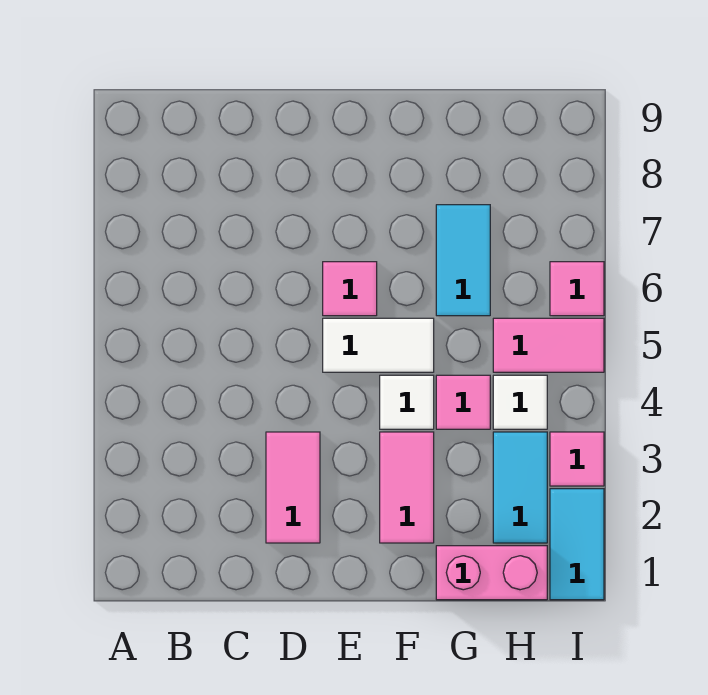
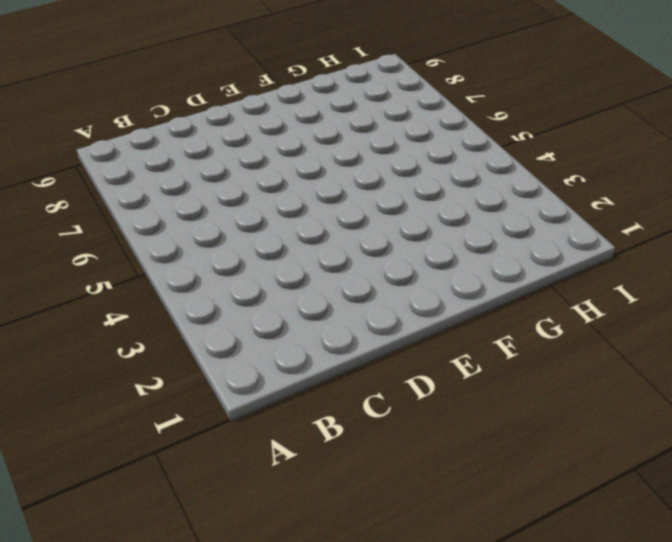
none -> pink tile D2:D3 level 1
none -> white tile E5:F5 level 1
none -> pink tile E6 level 1

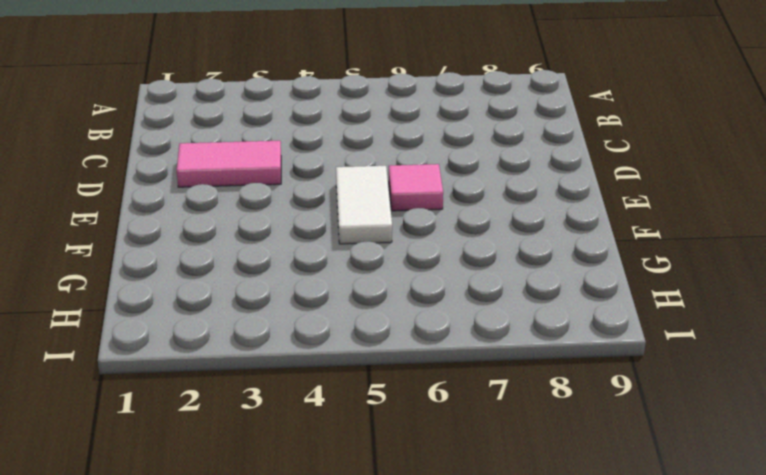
none -> pink tile F2:F3 level 1
none -> white tile F4 level 1
none -> pink brick G1:H1 level 1

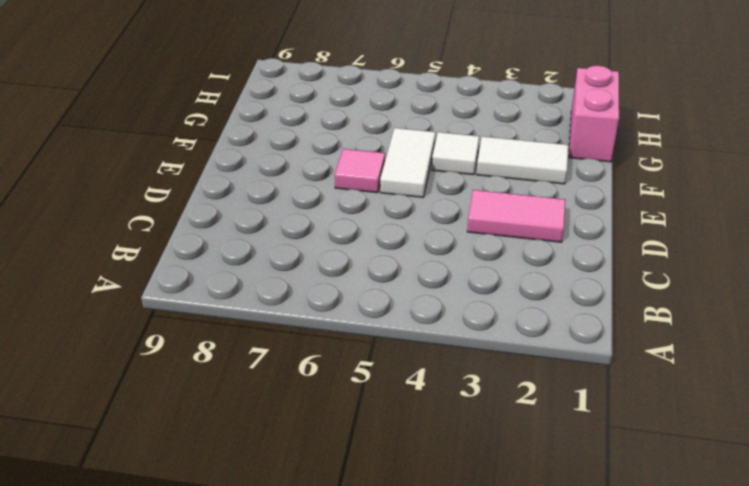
white tile F2:F3 level 1 -> pink tile F2:F3 level 1
none -> pink tile G4 level 1
none -> cyan tile G6:G7 level 1
none -> cyan tile H2:H3 level 1

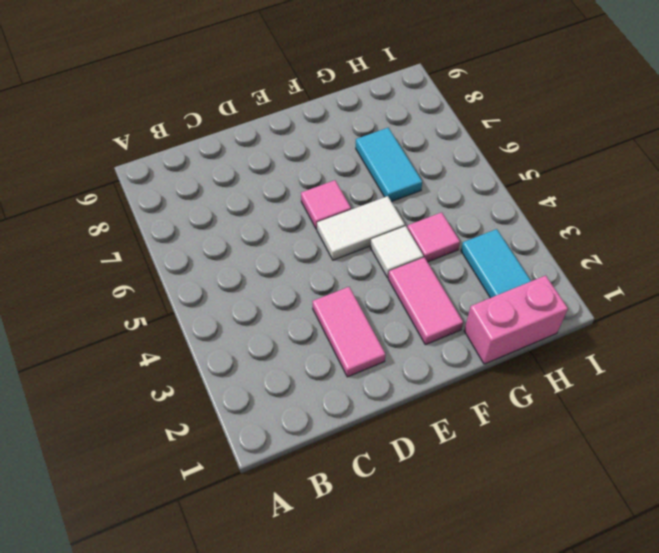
none -> white tile H4 level 1
none -> pink tile H5:I5 level 1
none -> cyan tile I1:I2 level 1

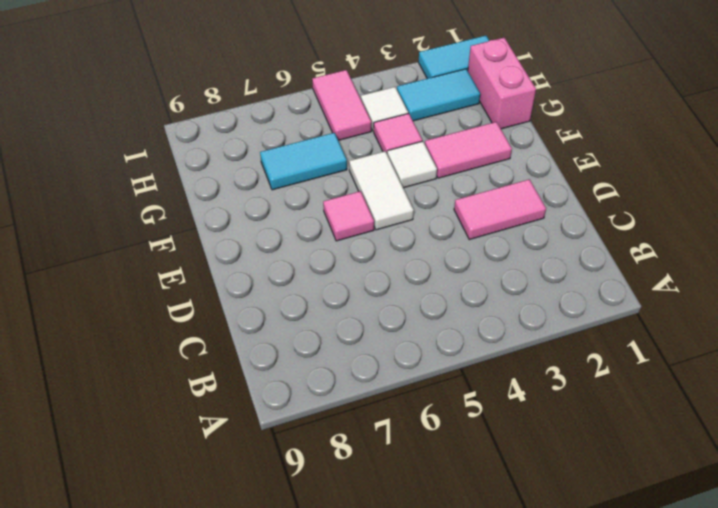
none -> pink tile I3 level 1
none -> pink tile I6 level 1

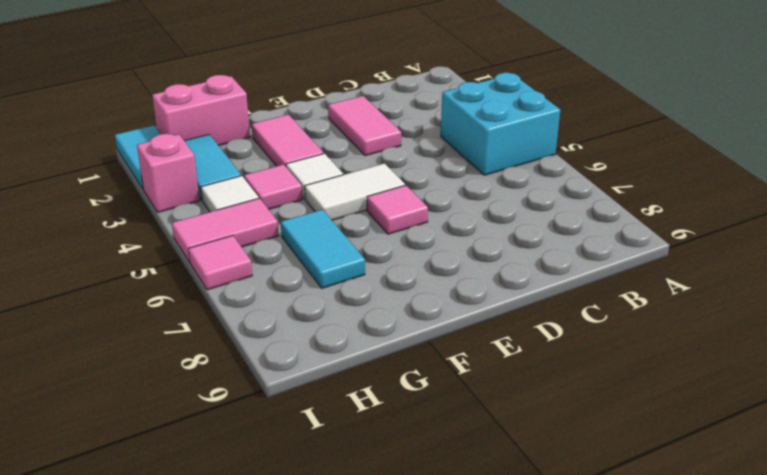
cyan brick A4:B5 level 1 -> none
pink brick I3 level 1 -> pink tile I3 level 1

